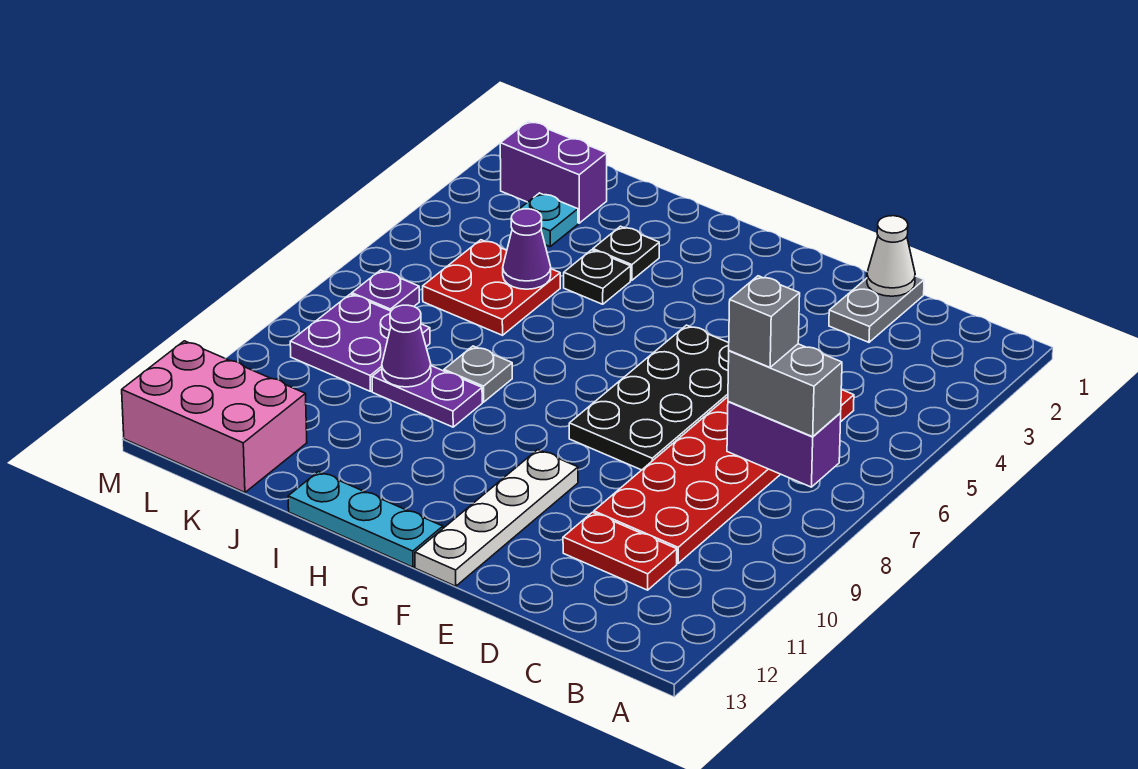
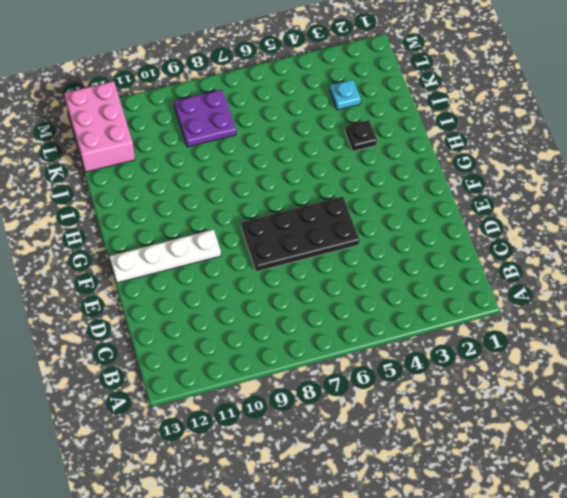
none -> red plate C5:D10 level 1
none -> red plate C11:D11 level 1
none -> grey plate D1:D2 level 1

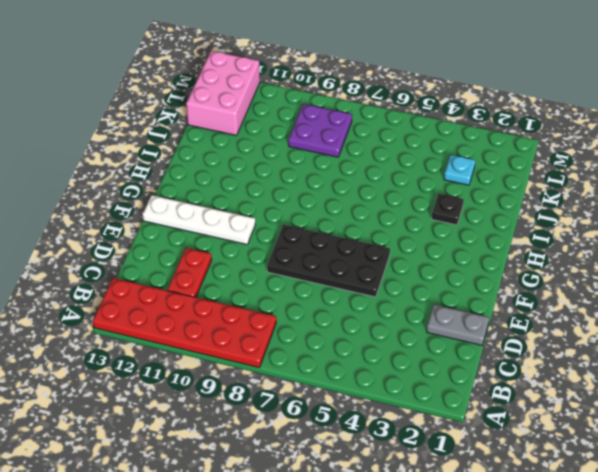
red plate A8:B13 level 1 -> red plate C5:D10 level 1
none -> cyan plate G13:I13 level 1
none -> black plate I4 level 1
none -> grey plate I8 level 1

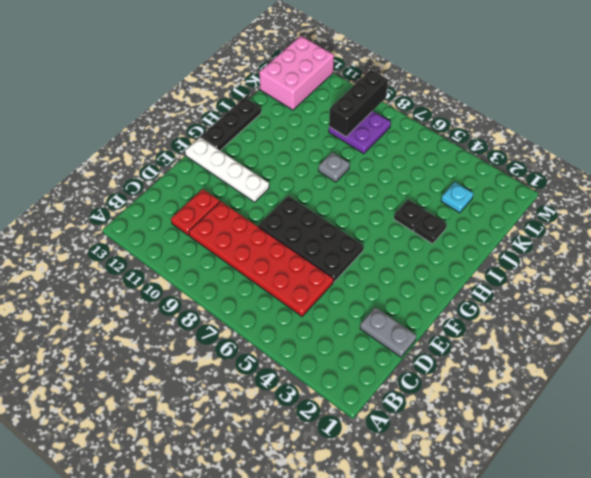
black plate G13:I13 level 1 -> cyan plate G13:I13 level 1
black brick K9:M9 level 2 -> none
none -> purple plate I9:J9 level 1
none -> red plate J5:K6 level 1
none -> purple brick K2:L2 level 1

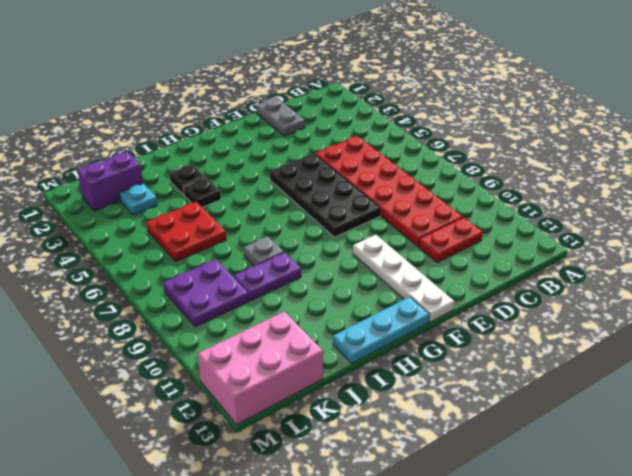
none -> purple plate L7 level 1
none -> purple brick B7:C7 level 2
none -> white cone D1 level 2

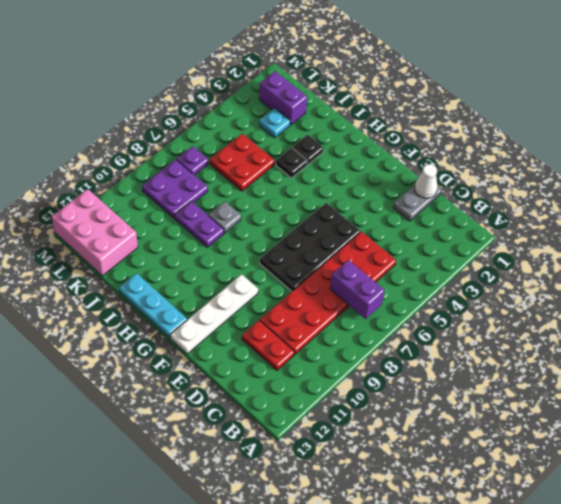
none -> purple cone J5 level 2
none -> purple cone J9 level 2
none -> grey brick B7:C7 level 3

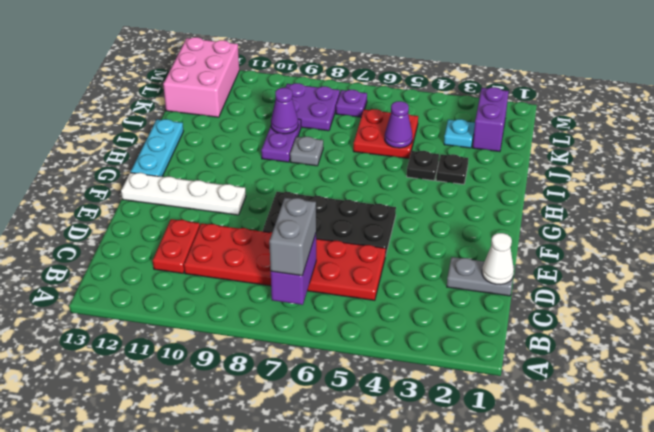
none -> grey brick C7 level 4

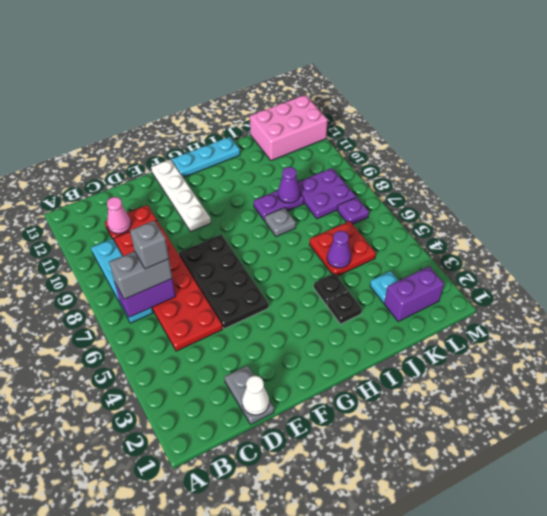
cyan plate B7:B10 level 1 -> none
pink cone C11 level 2 -> none

